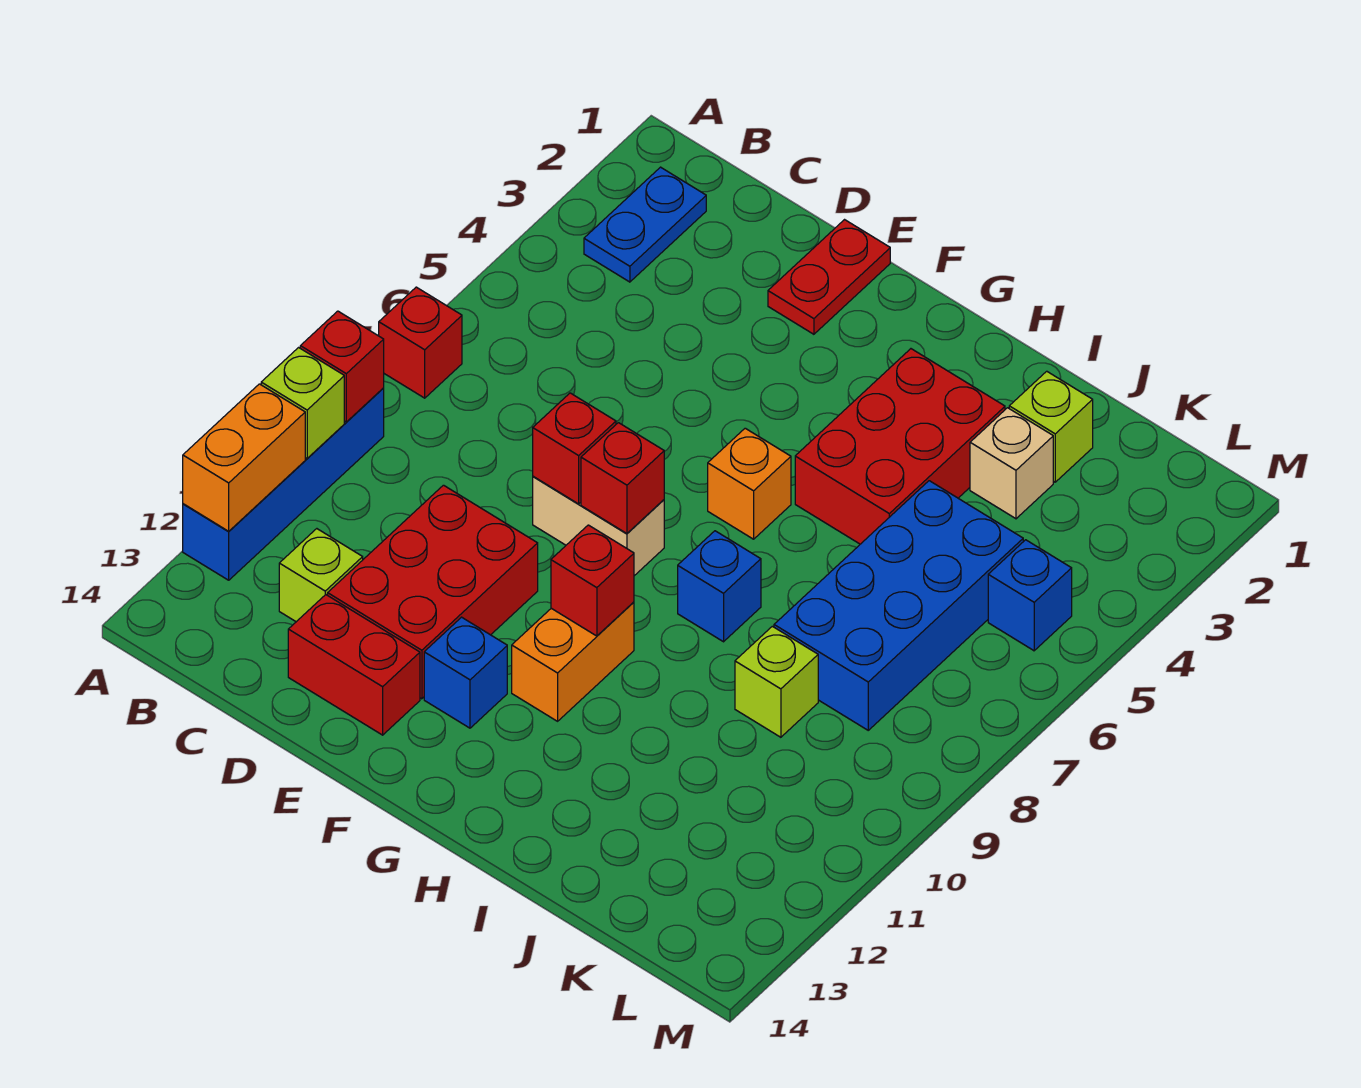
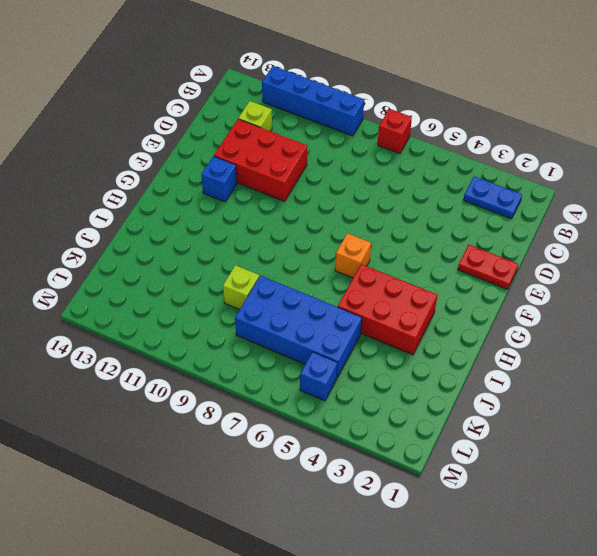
none -> red brick D13:E13 level 1
none -> tan brick E8:F8 level 1
none -> orange brick G10:G11 level 1

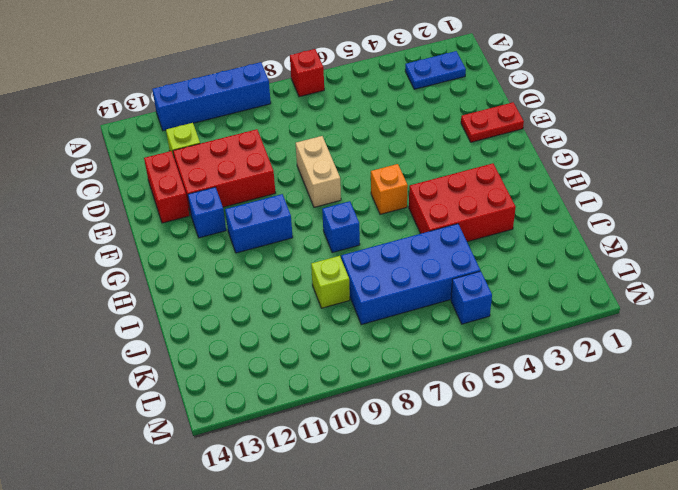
blue brick G10:G11 level 1 -> orange brick G10:G11 level 1
none -> lime brick J2 level 1
none -> tan brick J3 level 1
none -> red brick A9 level 2

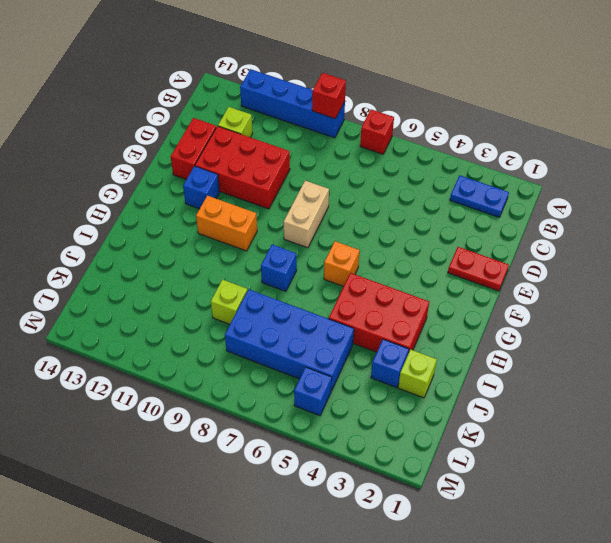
blue brick J3 level 1 -> tan brick J3 level 1
none -> lime brick A10 level 2
none -> orange brick A11:A12 level 2
none -> red brick E8 level 2

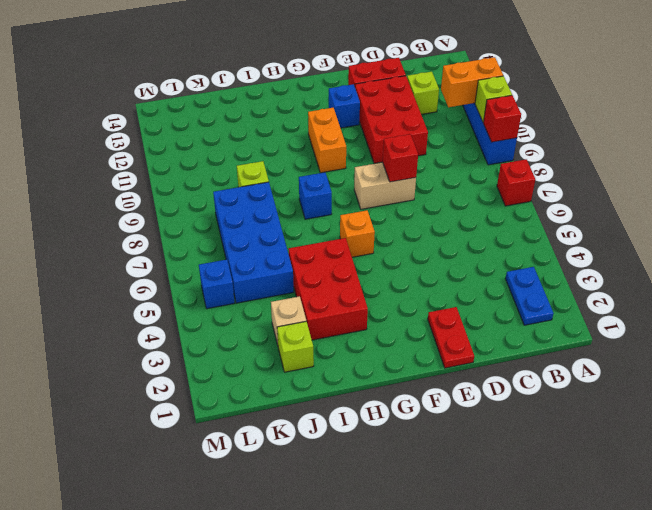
orange brick A11:B11 level 2 -> orange brick A11:A12 level 2
none -> red brick F8 level 2
none -> red brick G10 level 2

